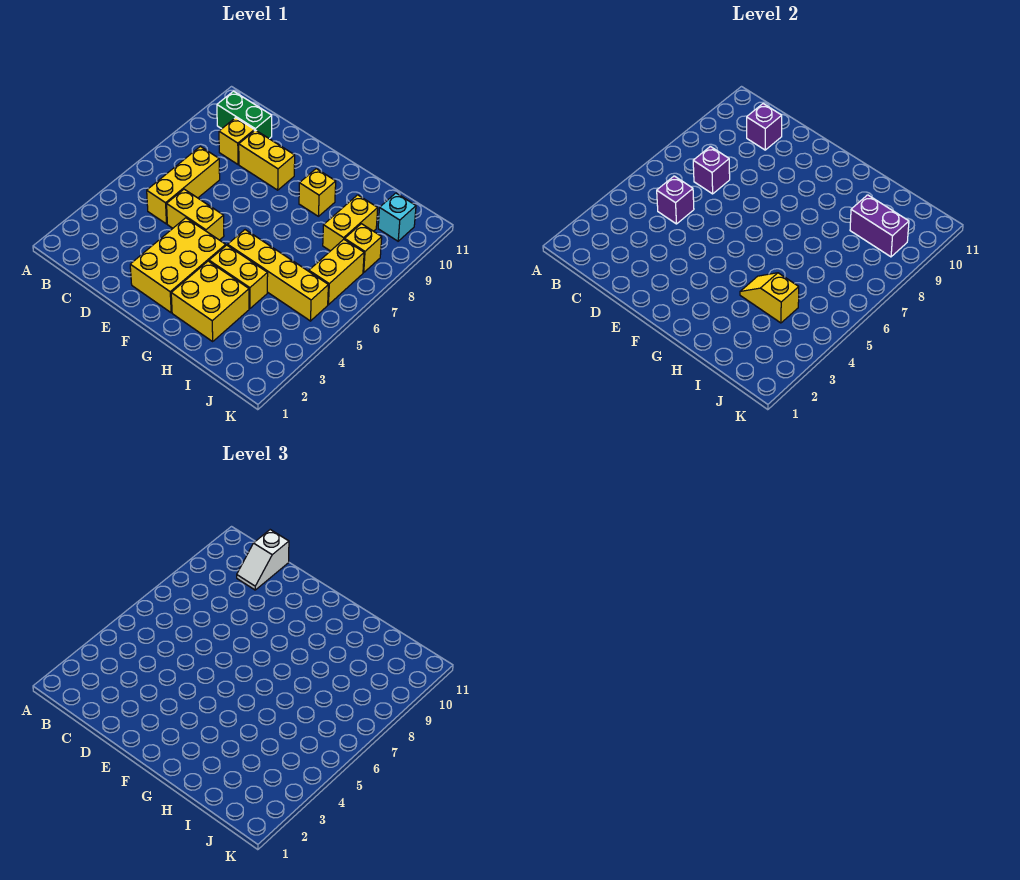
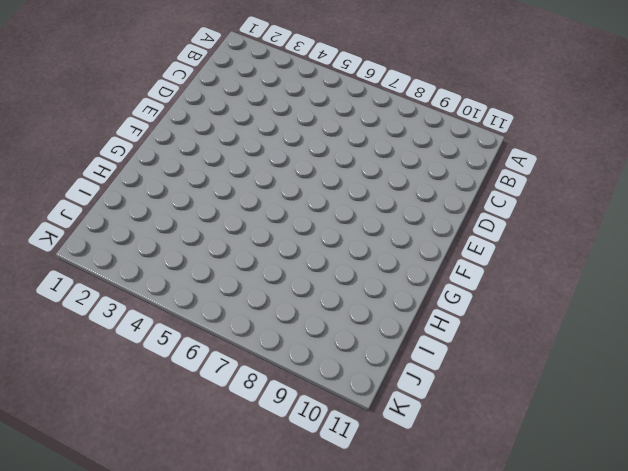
none -> green brick B10:C10 level 1
none -> yellow brick C5:C7 level 1
none -> yellow brick C9 level 1

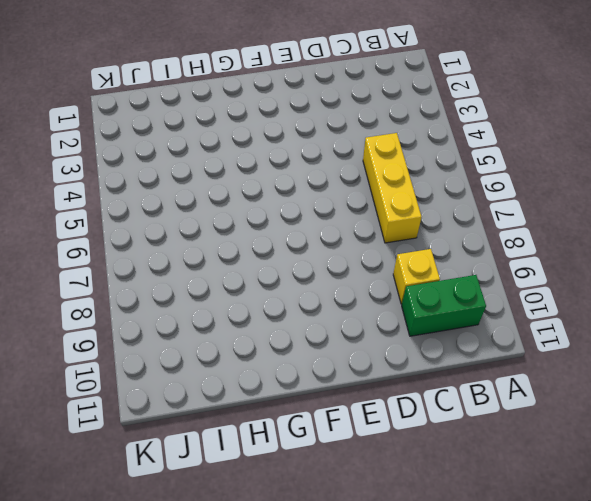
none -> yellow brick D5:E5 level 1
none -> yellow brick D9:E9 level 1
none -> yellow brick E2:F4 level 1

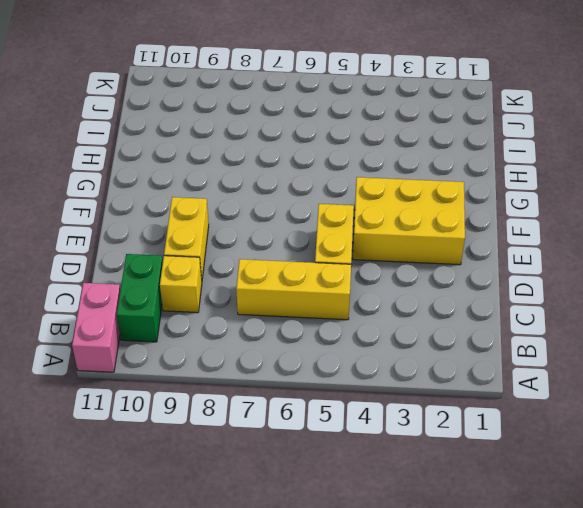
pink brick A11:B11 level 1 -> none
none -> yellow brick G2:H3 level 1
none -> yellow brick G4:H4 level 1
none -> yellow brick G5:J5 level 1

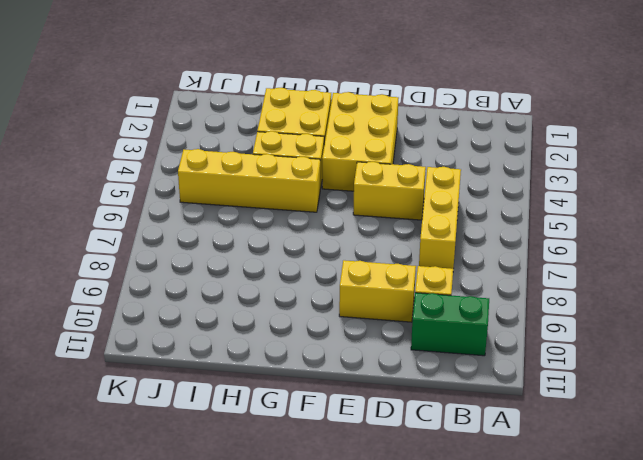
none -> yellow brick G9 level 1
none -> yellow brick I8:I9 level 1
none -> yellow brick J6:J7 level 1

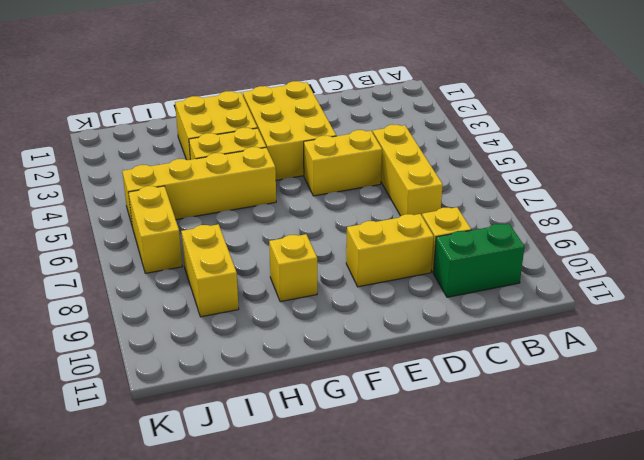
none -> yellow brick J8 level 1
none -> cyan brick J10 level 1
none -> purple brick C5 level 2

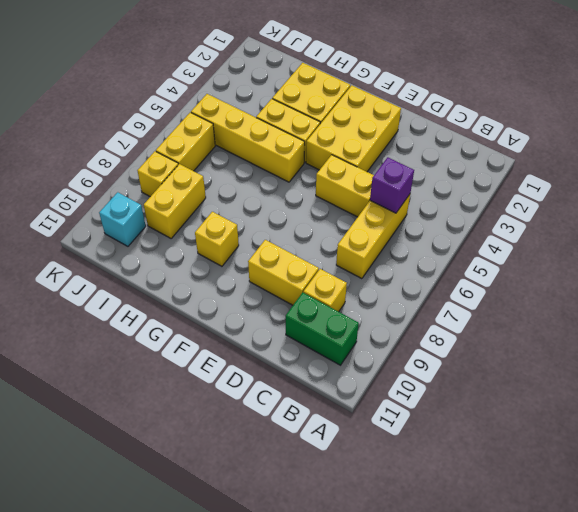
none -> purple brick C7 level 2
none -> purple brick C10 level 2
none -> yellow slope H4:I4 level 2 top I

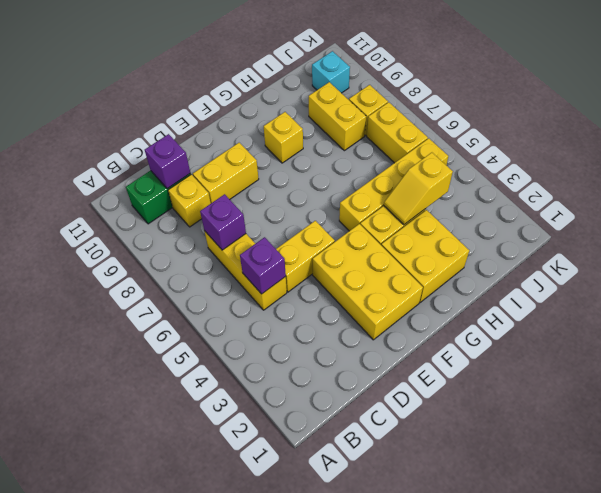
none -> purple brick I9:J9 level 2
none -> white slope C10:C11 level 3 top 11

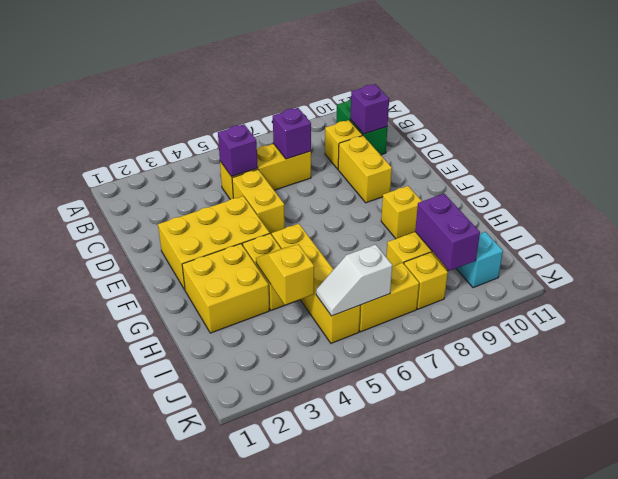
white slope J5:J6 level 2 top 6 -> white slope C10:C11 level 3 top 11

